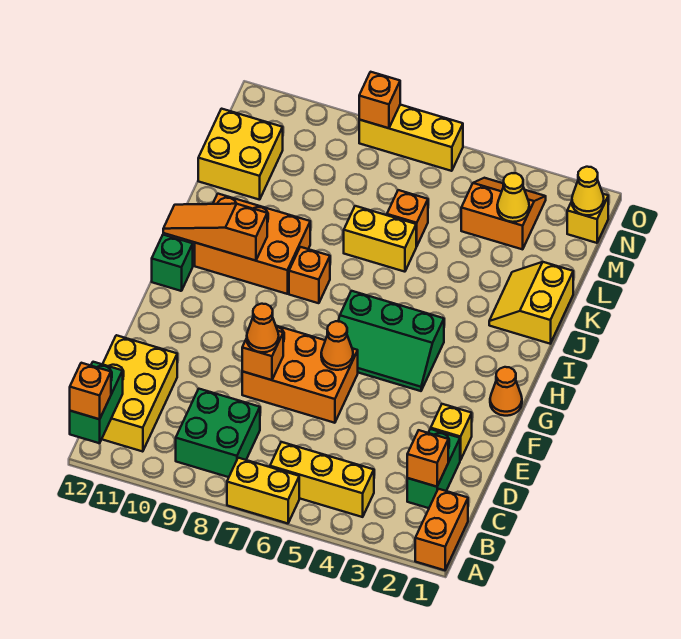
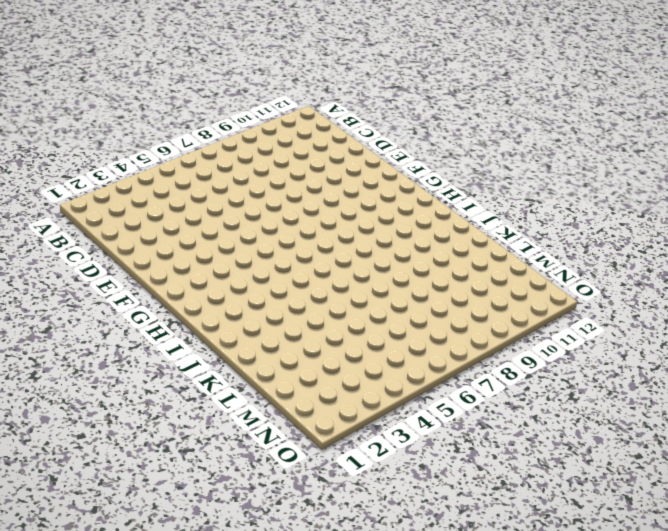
none -> orange brick A1:B1 level 1
none -> yellow brick A6:A7 level 1
none -> yellow brick B4:B6 level 1
none -> green brick B8:C9 level 1

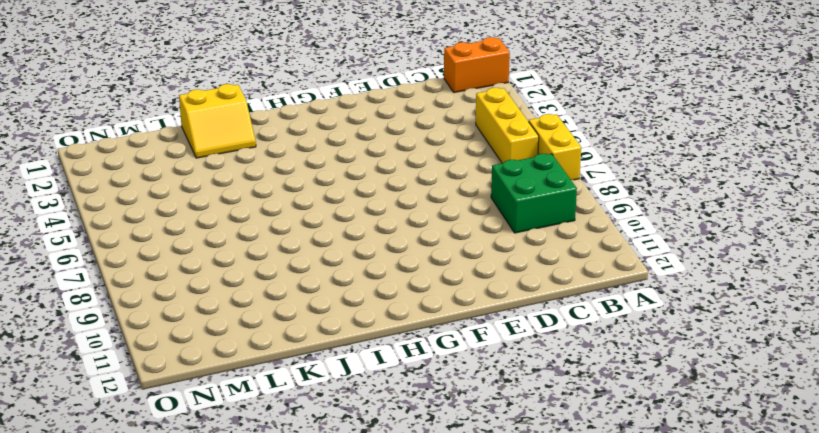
none -> yellow brick B11:D12 level 1
none -> green brick C2:D2 level 1
none -> yellow brick E2 level 1
none -> orange brick E6:F8 level 1

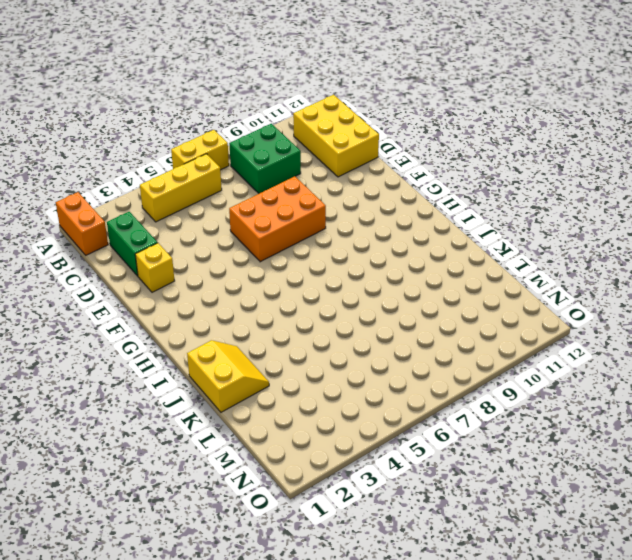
none -> orange cone G1 level 1
none -> green slope G4:H6 level 1 top H
none -> green brick H12 level 1
none -> orange brick I8 level 1

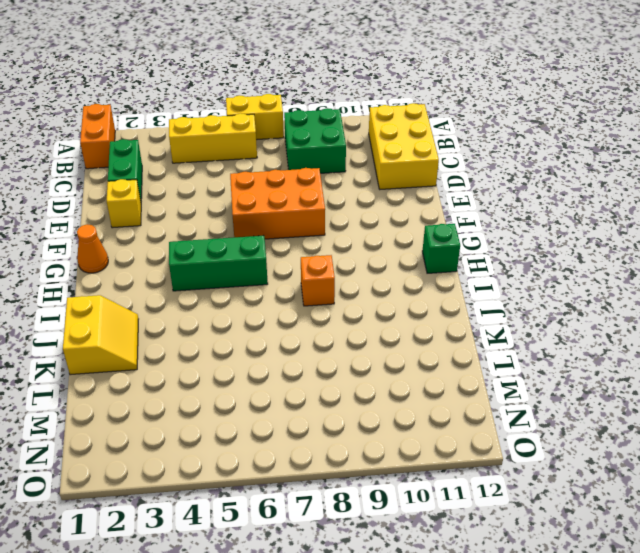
none -> orange brick I9:J11 level 1
none -> yellow brick K6:K7 level 1
none -> orange brick L6 level 1
none -> yellow brick L11:M12 level 1

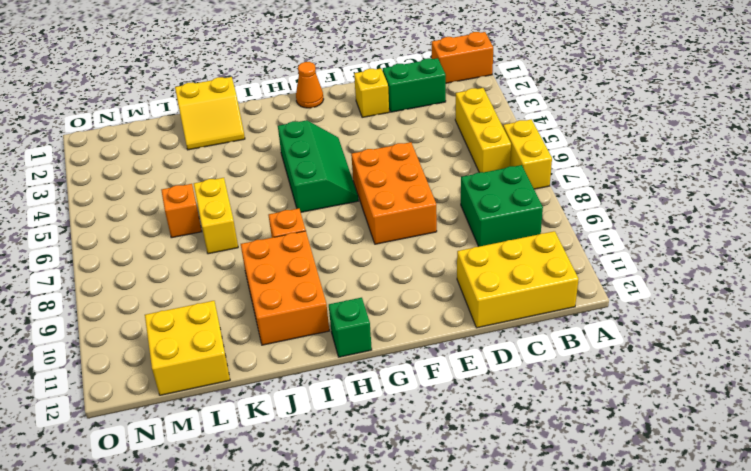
none -> orange slope M3:N4 level 1 top M
none -> yellow brick N1 level 1
none -> yellow brick O6:O8 level 1
none -> green brick A12:B12 level 2

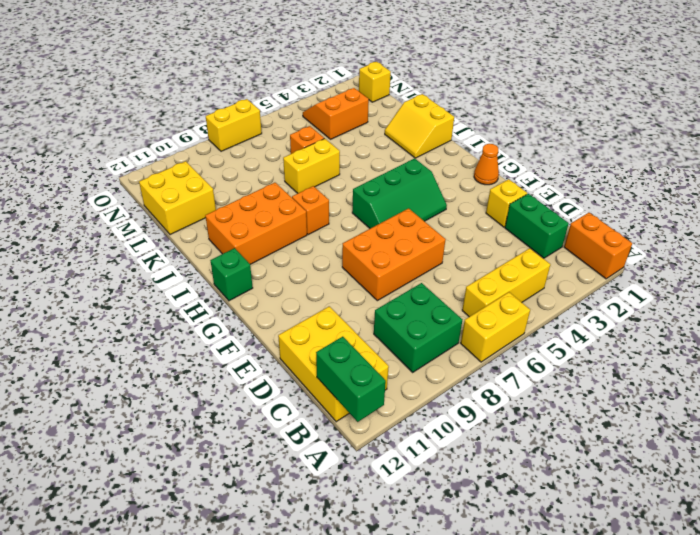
yellow brick O7:O8 level 1 -> yellow brick O6:O8 level 1
none -> orange brick C2 level 2
none -> orange brick E8 level 2
none -> orange cone F6 level 2
none -> orange slope I10:I12 level 2 top 10

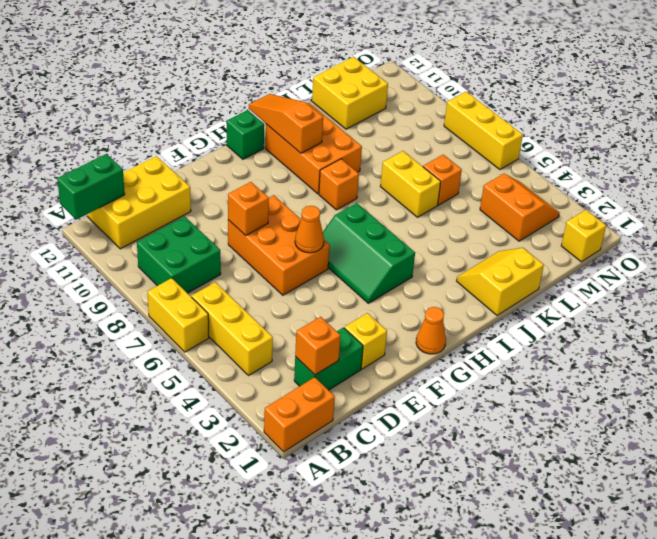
none -> yellow cone M3 level 2
none -> yellow cone N1 level 2
none -> orange brick O8 level 2
none -> orange brick A12 level 3

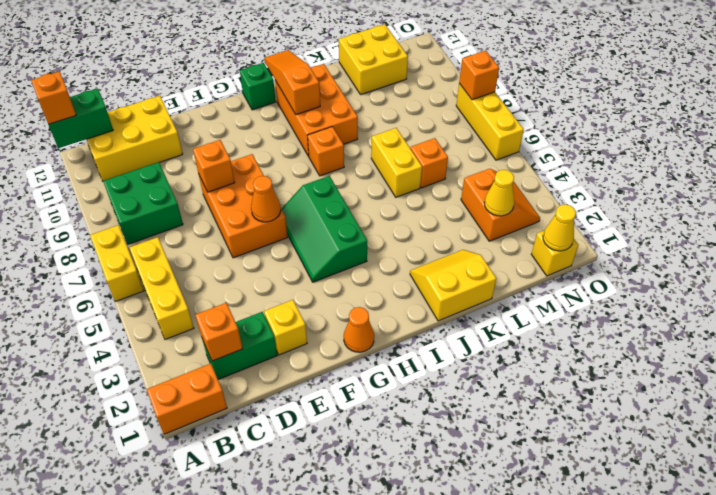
none -> orange cone E8 level 3

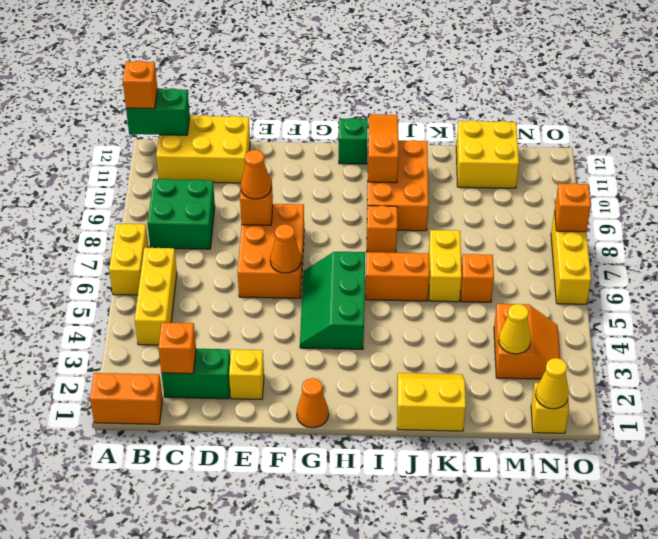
orange brick I6:J6 level 1 -> none

